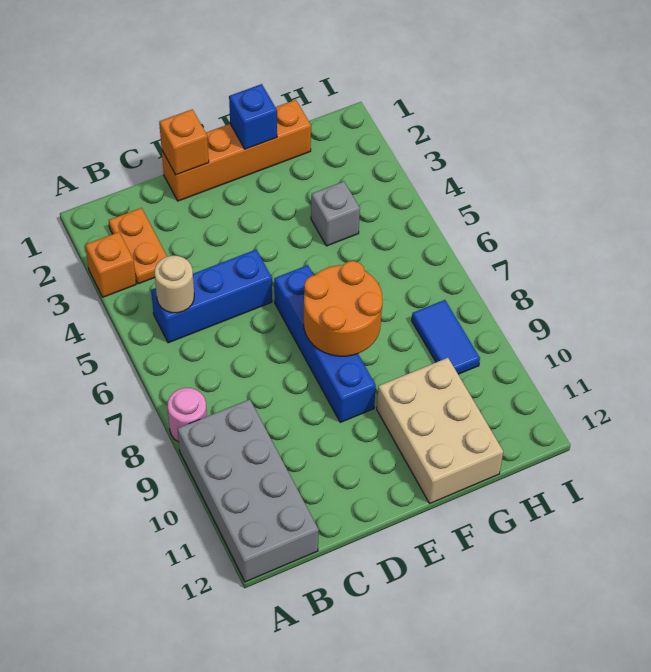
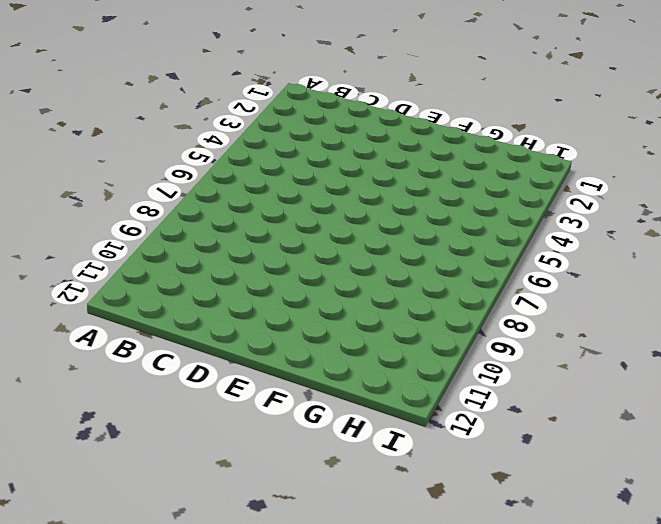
none -> orange brick A3 level 1
none -> pink round brick A8 level 1
none -> grey brick A9:B12 level 1

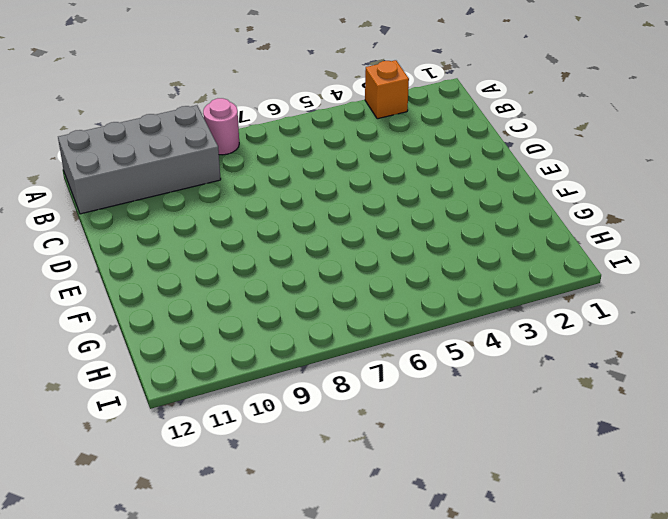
none -> orange plate B2:B3 level 1
none -> blue brick B5:D5 level 1
none -> orange brick D1:G1 level 1

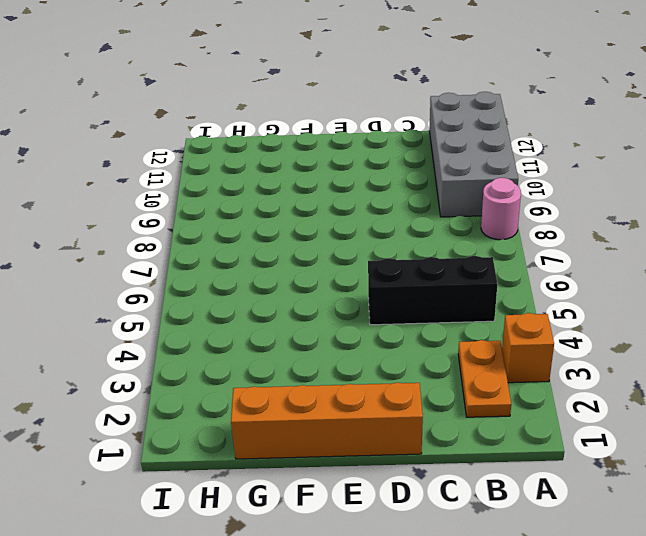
black brick B5:D5 level 1 -> blue brick B5:D5 level 1
none -> blue brick E6:E9 level 1
none -> tan brick F10:G12 level 1
none -> grey brick G4 level 1

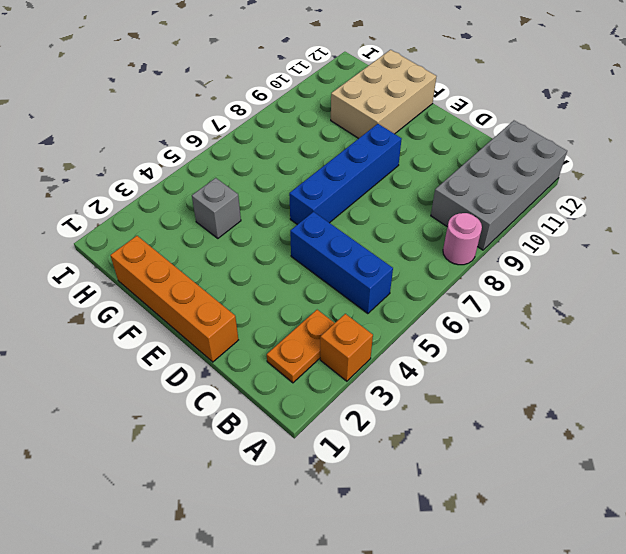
none -> blue tile H8:H9 level 1
none -> tan round brick B5 level 2
none -> orange brick D1 level 2

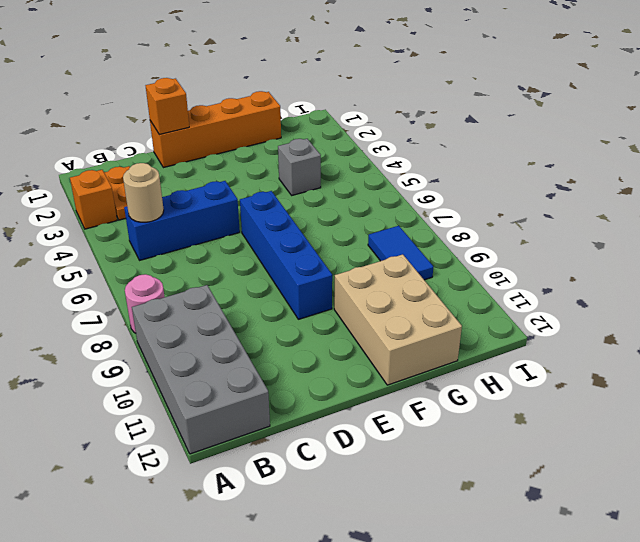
none -> orange round brick E7:F8 level 2
none -> blue brick F1 level 2

